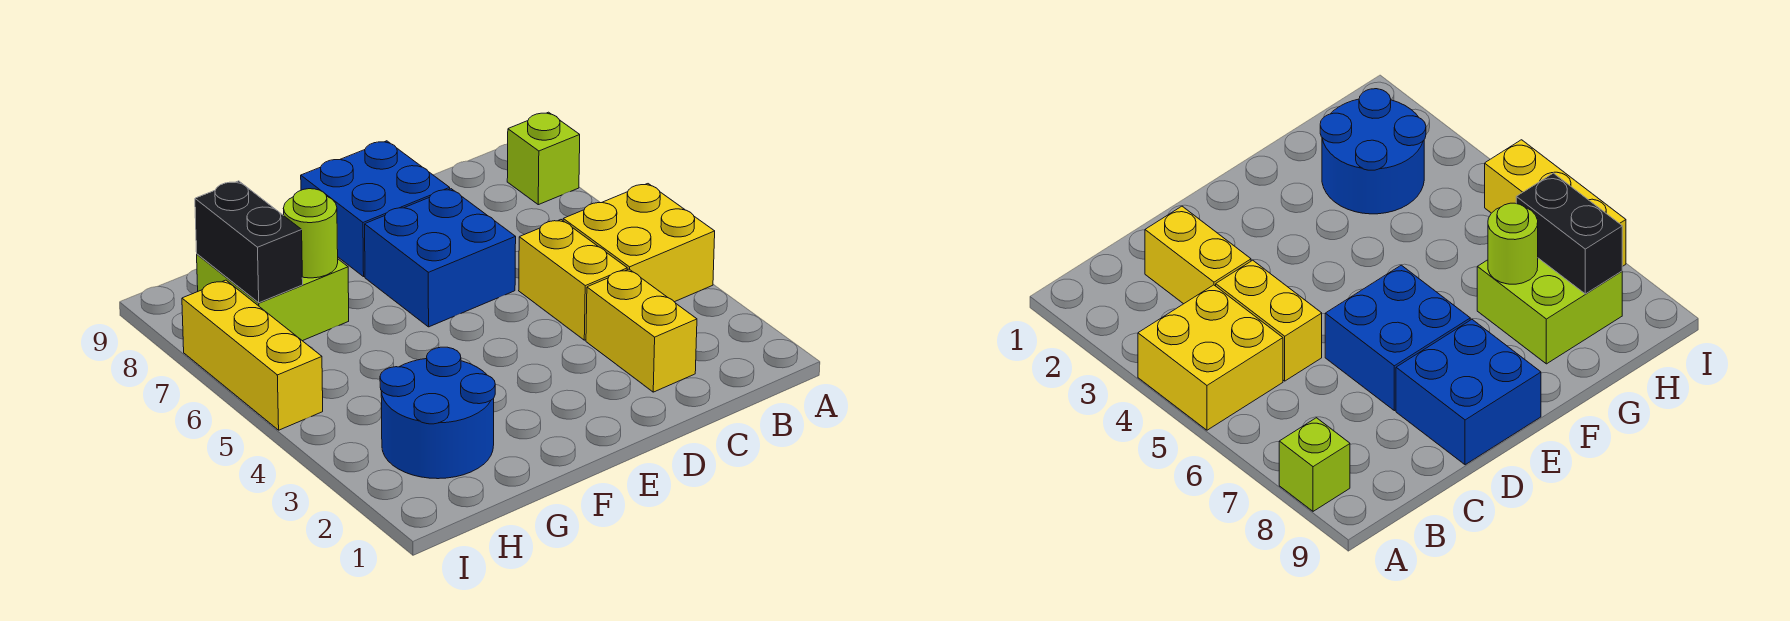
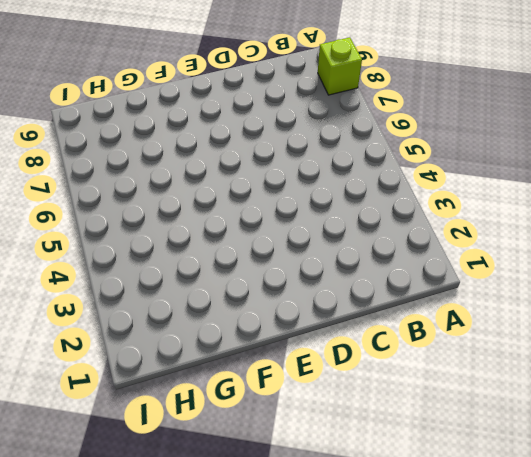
none -> yellow brick A4:B5 level 1
none -> yellow brick C2:C3 level 1

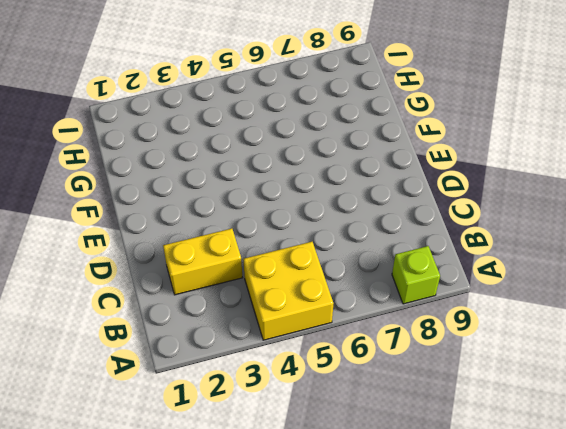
none -> yellow brick C4:C5 level 1
none -> blue brick D6:E7 level 1

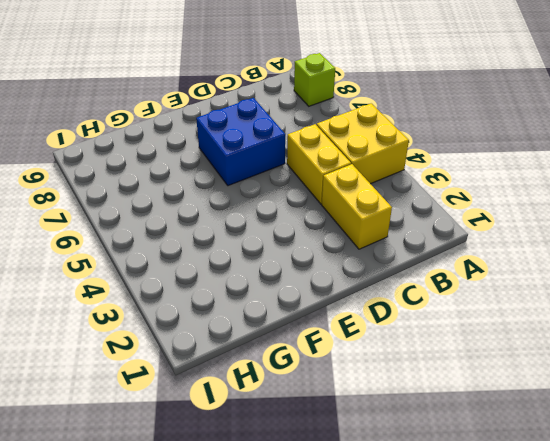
none -> blue brick D8:E9 level 1
none -> blue round brick G2:H3 level 1

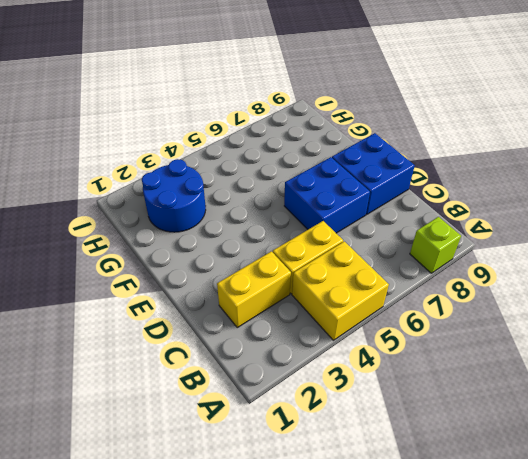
none -> lime brick G7:H8 level 1
none -> yellow brick I5:I7 level 1

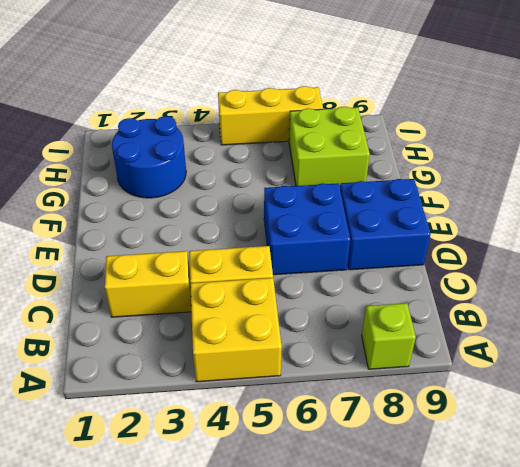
none -> lime round brick G7 level 2
none -> black brick H7:H8 level 2

